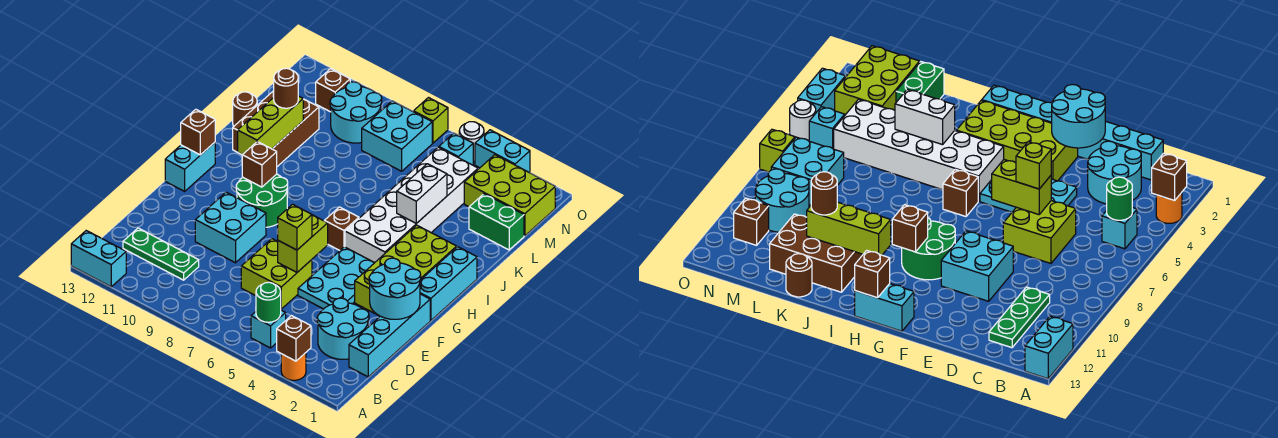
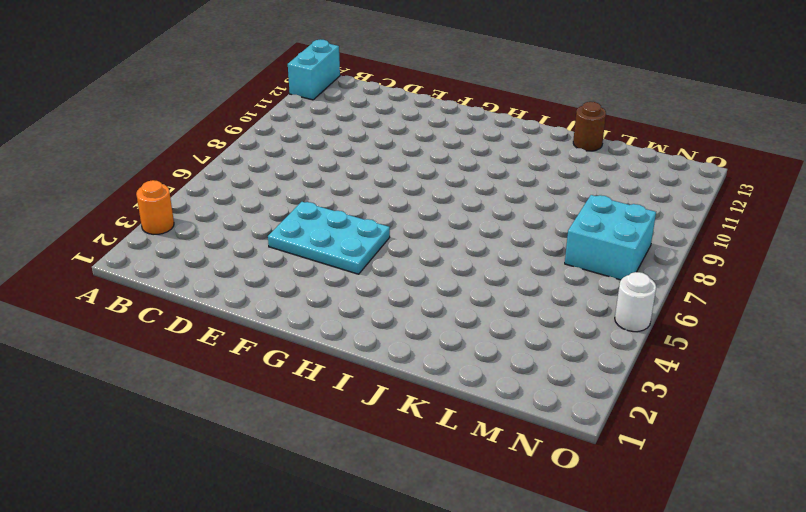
none -> cyan brick B5 level 1
none -> cyan brick C1:F1 level 1
none -> cyan round brick C2:D3 level 1
none -> green plate C10:C12 level 1

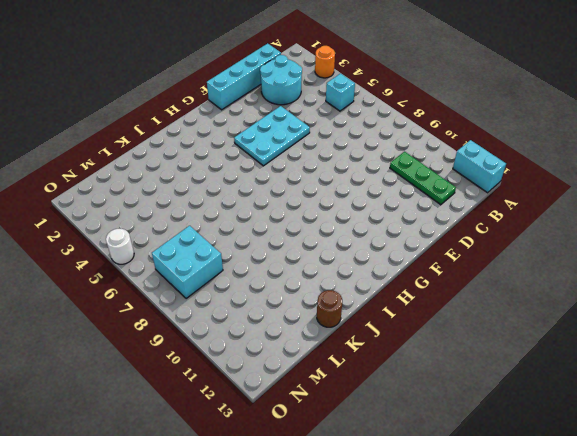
none -> lime brick D6:E7 level 1
none -> cyan brick E9:F10 level 1
none -> lime brick F2:I3 level 1
none -> cyan brick G1:I1 level 1

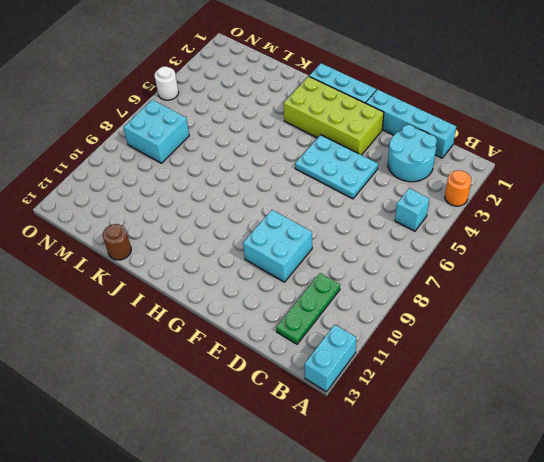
none -> lime brick D6:E7 level 1
none -> green round brick G9:H10 level 1
none -> cyan brick G13:H13 level 1
none -> white brick H4:M5 level 1

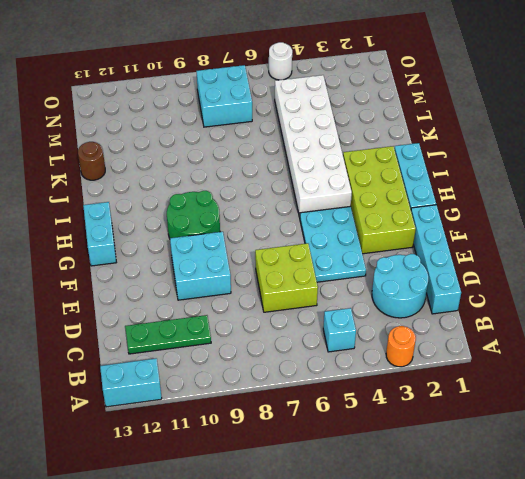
none -> brown brick H6 level 1
none -> brown brick J11:L12 level 1
none -> green brick L1:L2 level 1
none -> lime brick M1:N3 level 1

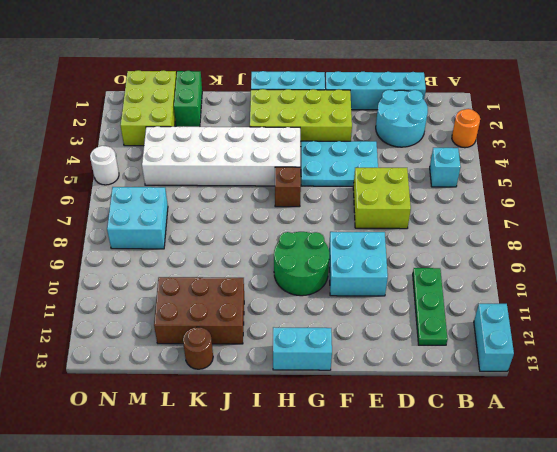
none -> cyan round brick M9:N10 level 1
none -> cyan brick N5 level 1
none -> brown brick N11 level 1
none -> cyan brick O3:O4 level 1

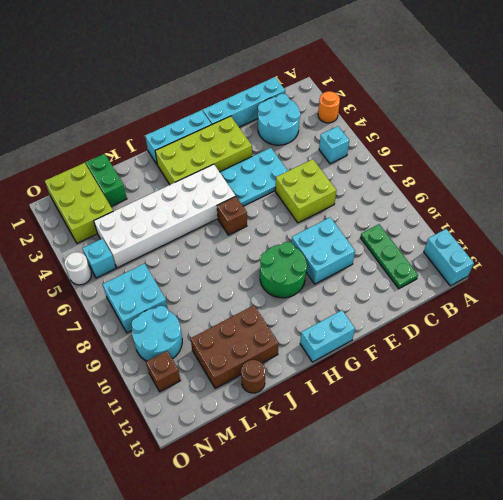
none -> cyan brick O3:O4 level 1
none -> lime brick O7 level 1
none -> brown brick A3 level 2
none -> green round brick B5 level 2

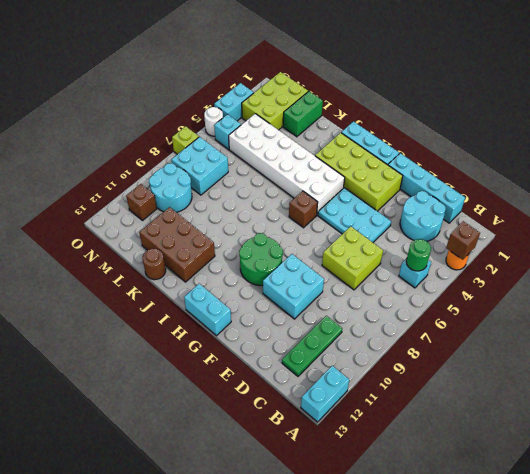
none -> cyan round brick E1:F2 level 2
none -> lime brick E6:F6 level 2
none -> brown brick H10 level 2
none -> brown brick H13 level 2

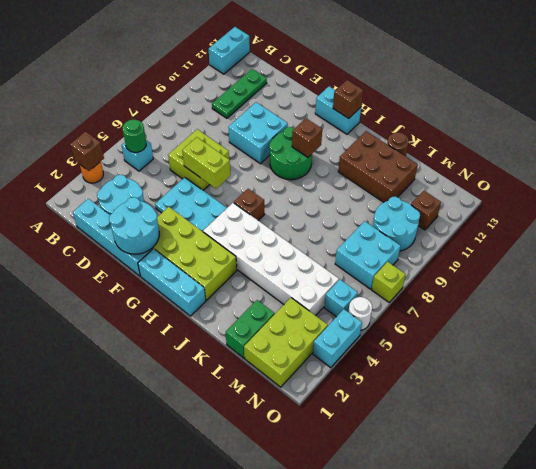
none -> lime brick I11:K11 level 2
none -> white brick J4:K4 level 2
none -> lime brick E6 level 3
none -> brown round brick K11 level 3

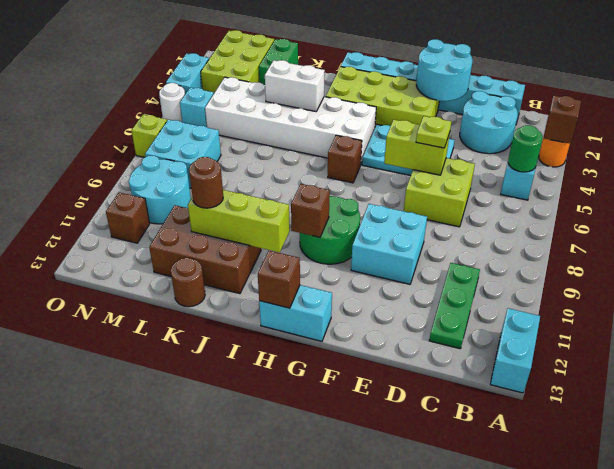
lime plate E6 level 3 -> lime brick E6 level 3

